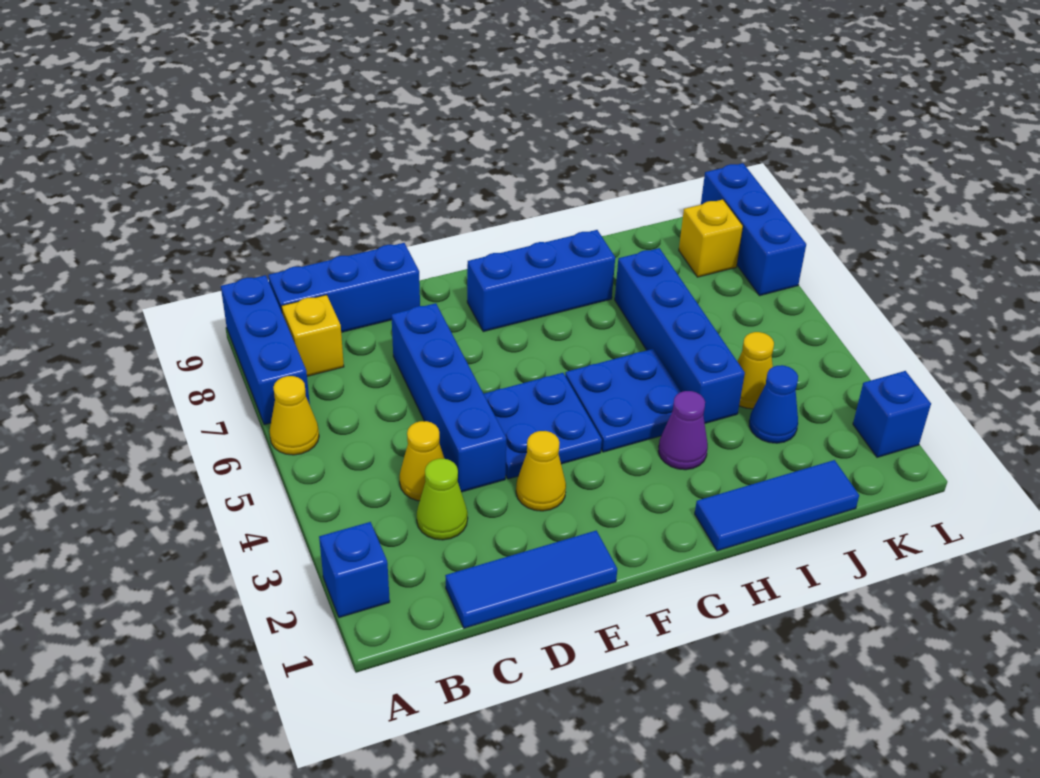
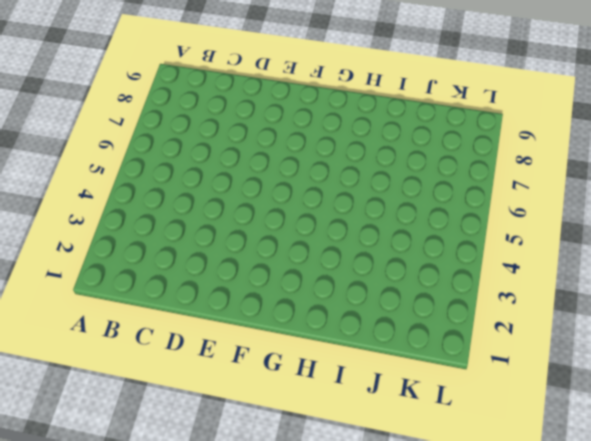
none -> blue brick A2 level 1
none -> yellow cone A6 level 1
none -> blue brick A7:A9 level 1

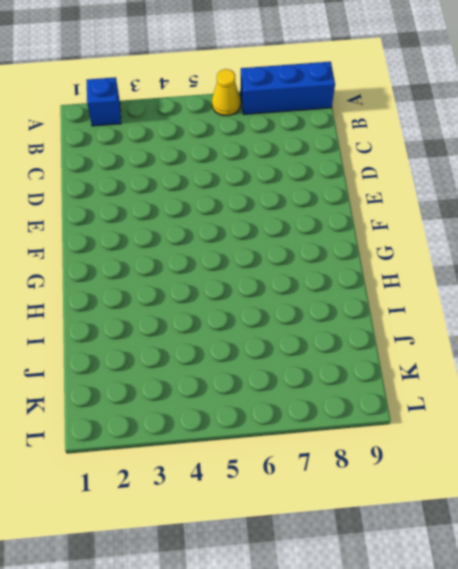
none -> yellow brick B8 level 1
none -> blue brick B9:D9 level 1
none -> blue tile C1:E1 level 1

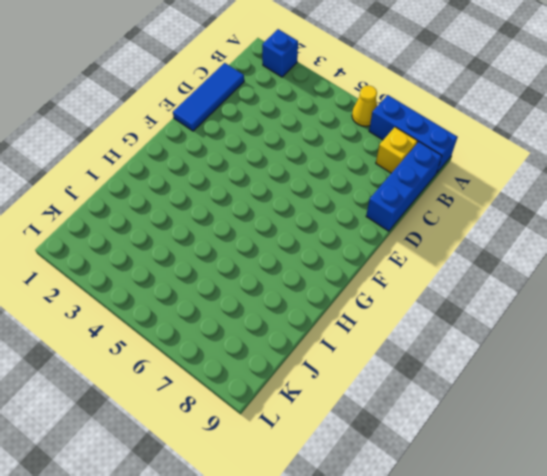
none -> lime cone C3 level 1
none -> yellow cone C4 level 1
none -> blue brick D4:D7 level 1

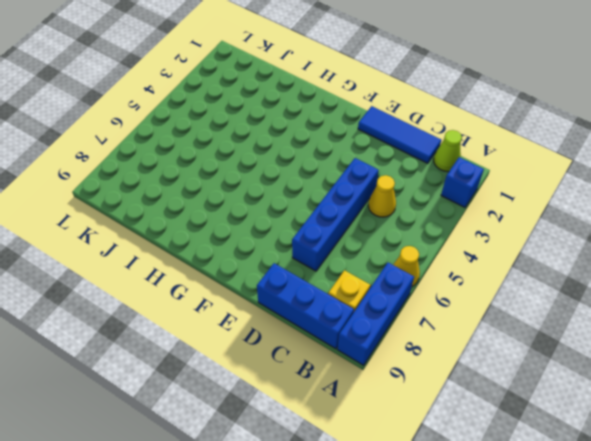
lime cone B1 level 1 -> lime cone C3 level 1
none -> yellow cone E3 level 1
none -> blue plate E4:F5 level 1
none -> blue brick F8:H8 level 1

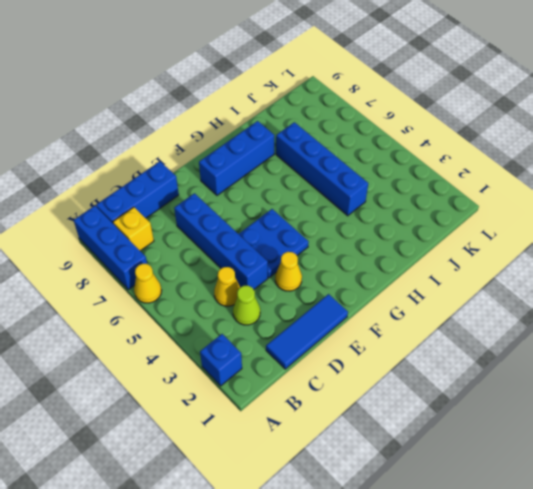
none -> blue plate G4:H5 level 1
none -> blue tile H1:J1 level 1
none -> purple cone H3 level 1

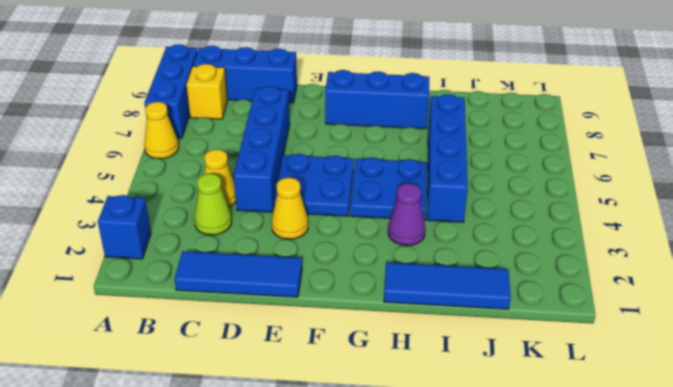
none -> blue cone J3 level 1
none -> yellow cone J4 level 1
none -> yellow brick K8 level 1

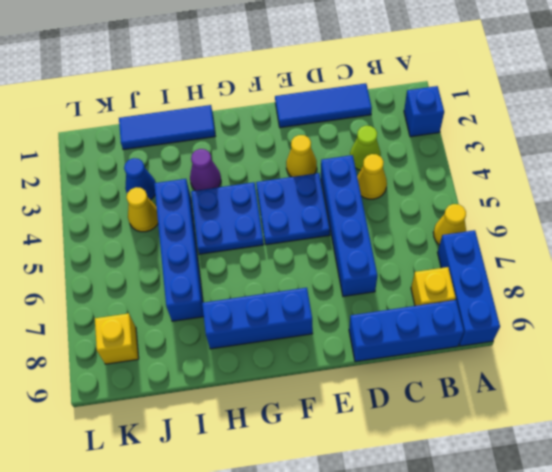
none -> blue brick L2 level 1
none -> blue brick L7:L9 level 1

